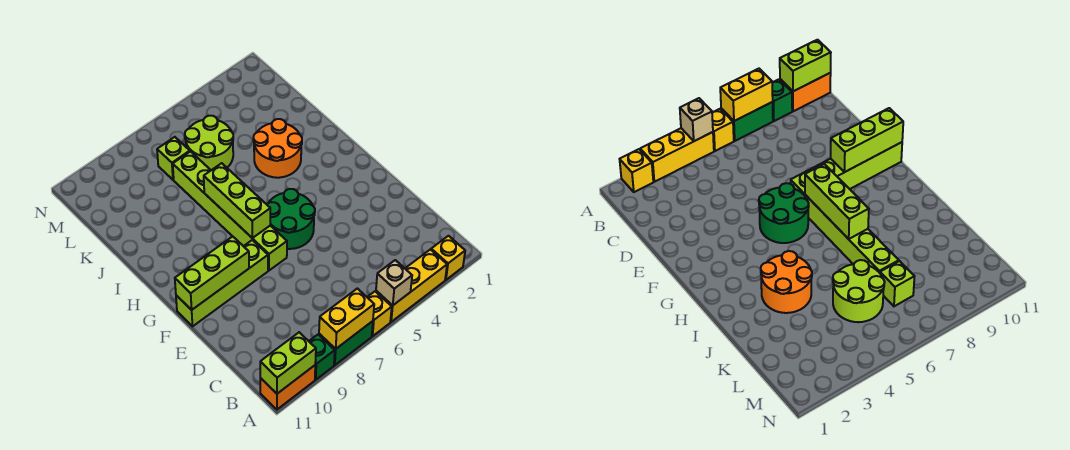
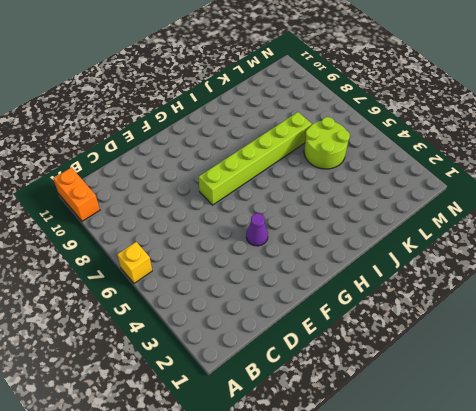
purple cone F4 level 1 -> none
none -> yellow brick A2 level 1
none -> yellow brick A3:A5 level 1
none -> green brick A7:A8 level 1

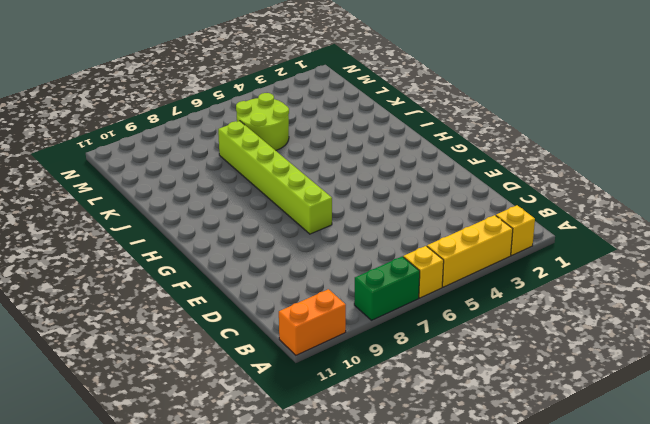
none -> green brick A9 level 1
none -> green round brick F5:G6 level 1
none -> lime brick F8:F11 level 1

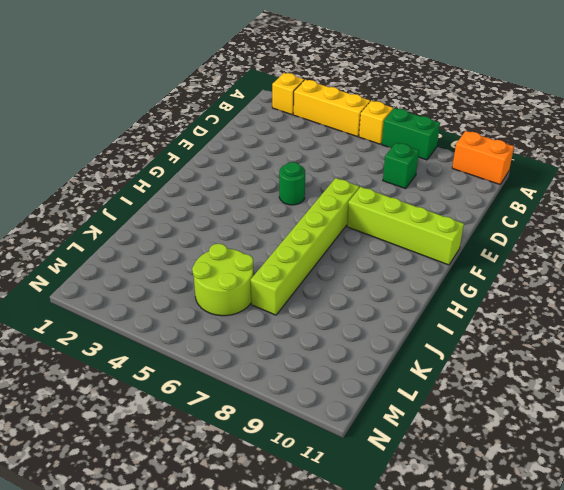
green brick C8 level 1 -> green brick A9 level 1
green round brick F5 level 1 -> green round brick F5:G6 level 1
none -> orange round brick I3:J4 level 1
none -> lime brick L7 level 1
none -> tan brick A5 level 2

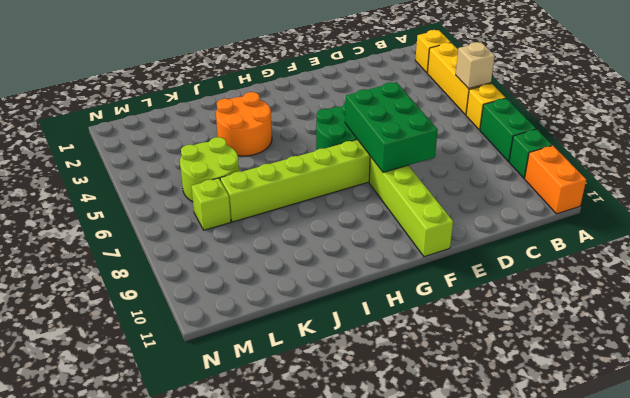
green brick E6:F8 level 2 -> none
none -> yellow brick A7:A8 level 2
none -> lime brick A10:A11 level 2
none -> lime brick F9:F11 level 2

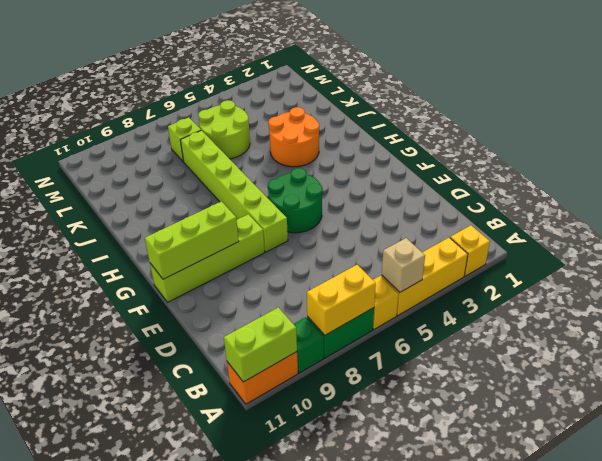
none -> lime brick G7:I7 level 2

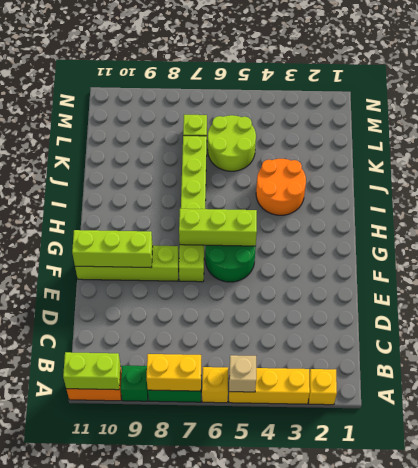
lime brick G5:G7 level 2 -> lime brick G7:I7 level 2

